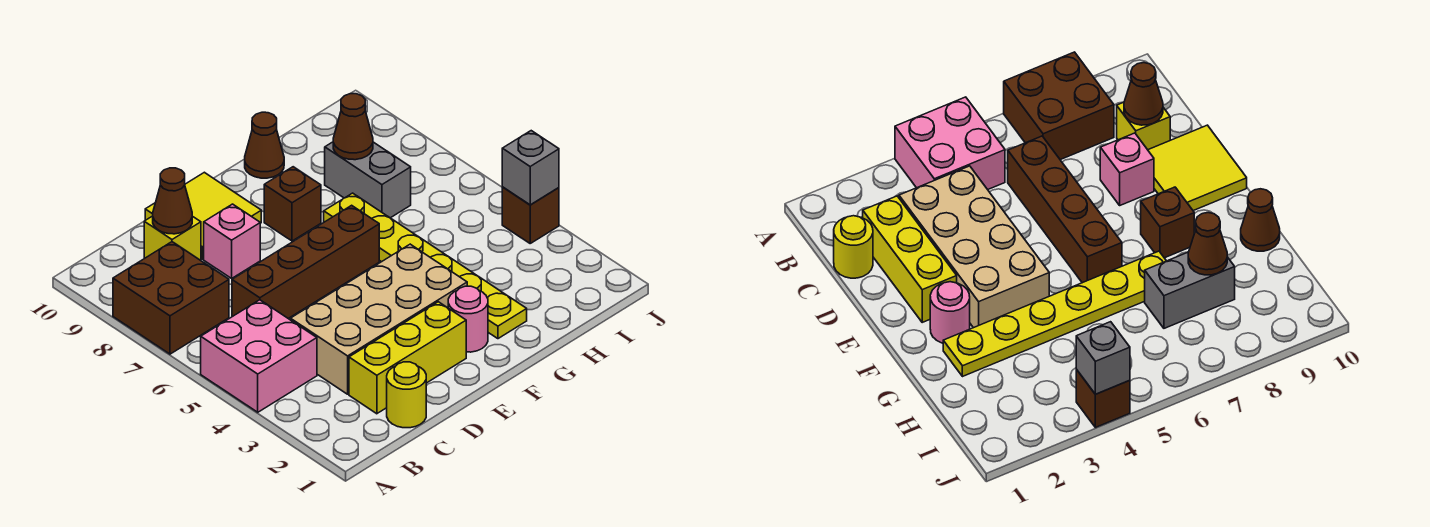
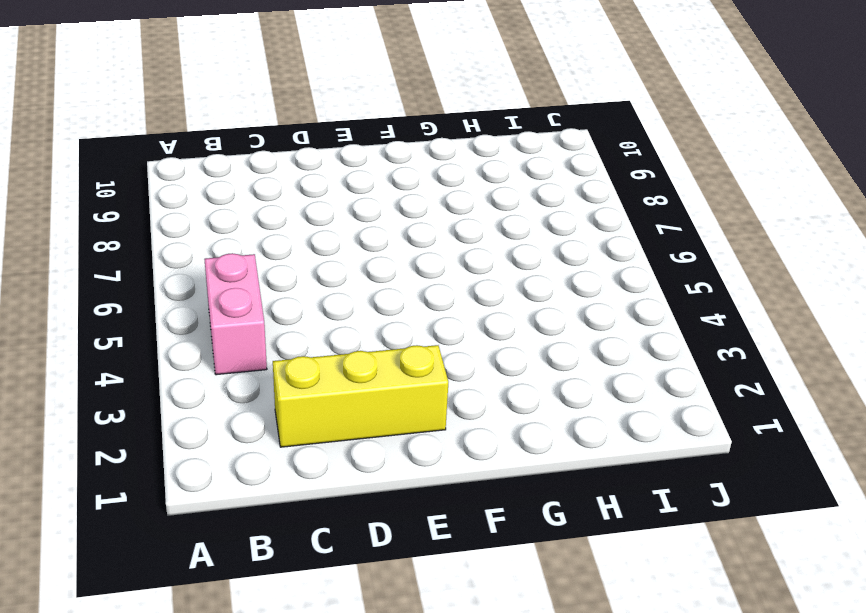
pink brick B4:B5 level 1 -> pink brick A4:B5 level 1
none -> brown brick A7:B8 level 1
none -> yellow round brick C1 level 1
none -> tan brick C3:F4 level 1

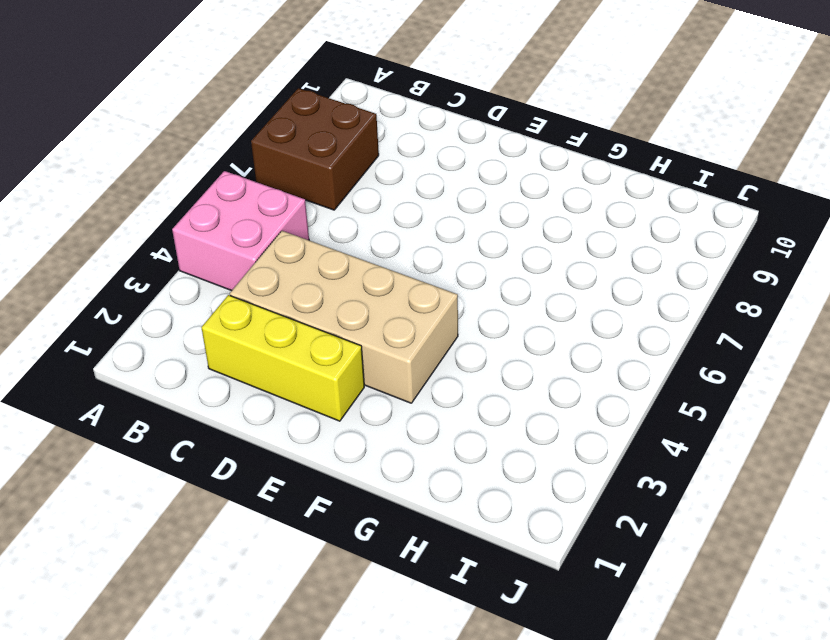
none -> yellow round brick C1 level 1
none -> brown brick C6:F6 level 1
none -> yellow brick C9 level 1

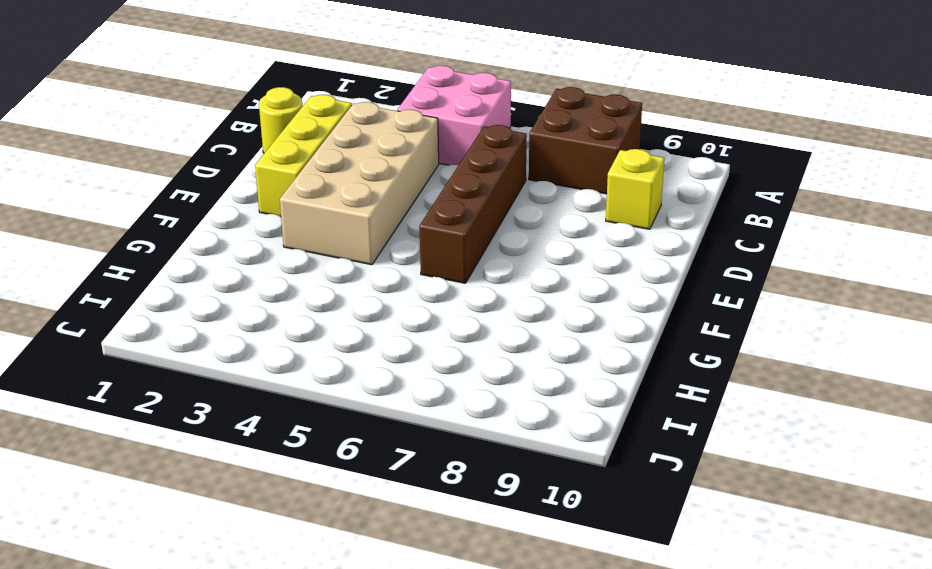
none -> pink brick D8 level 1
none -> yellow tile D9:E10 level 1
none -> pink round brick F2 level 1

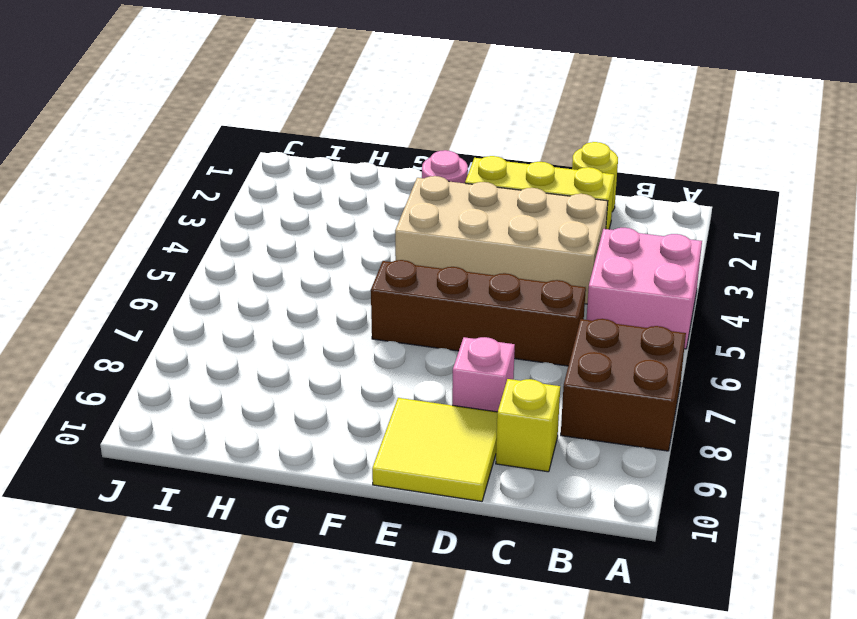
none -> brown brick F8 level 1
none -> yellow plate G2:G7 level 1
none -> brown cone G10 level 1

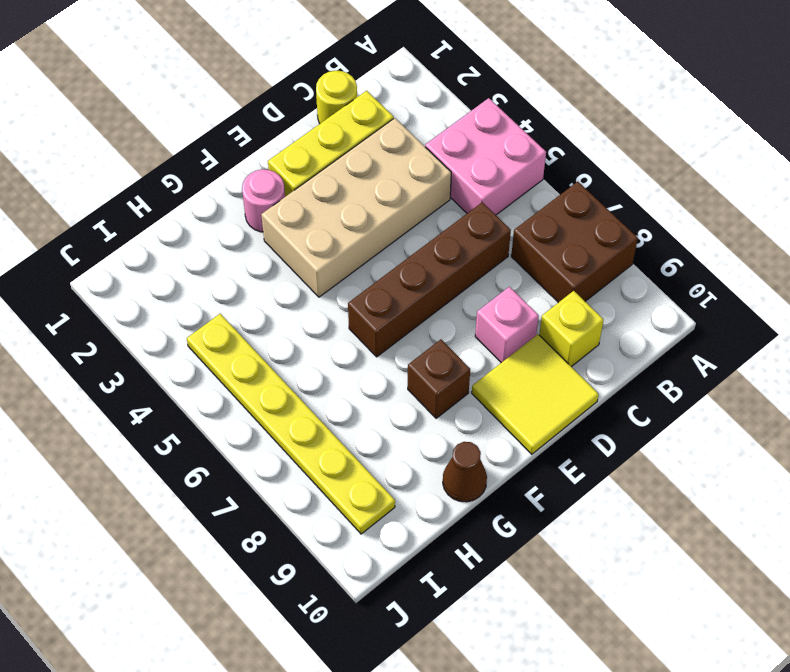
yellow plate I4:I9 level 1 -> yellow plate G2:G7 level 1
none -> grey brick H7:H8 level 1
none -> brown brick J4 level 1
none -> brown cone C9 level 2

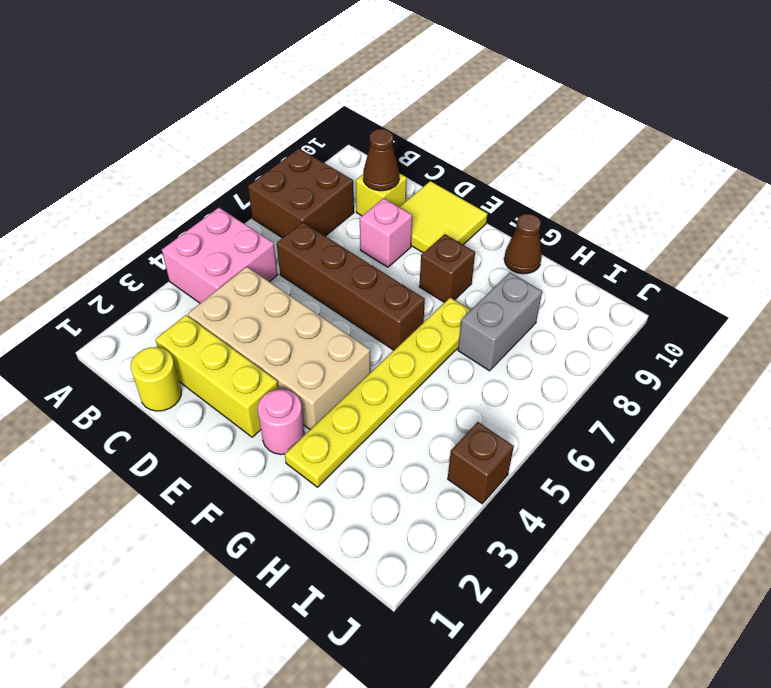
none -> brown cone H8 level 2
none -> grey brick J4 level 2

